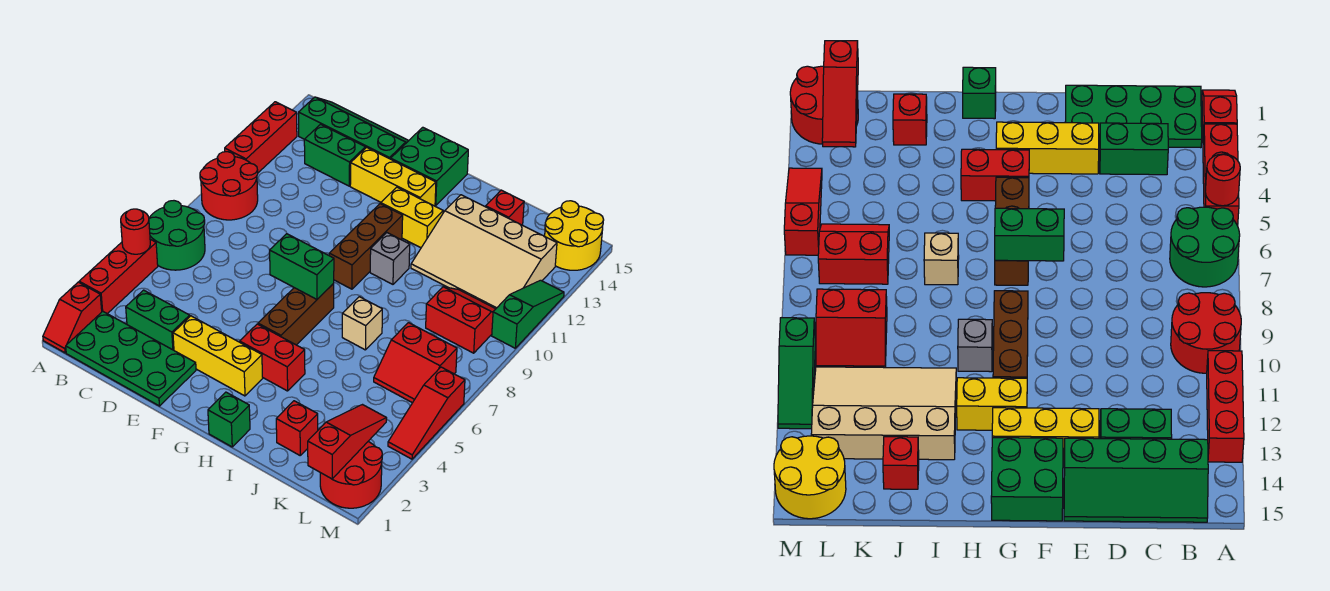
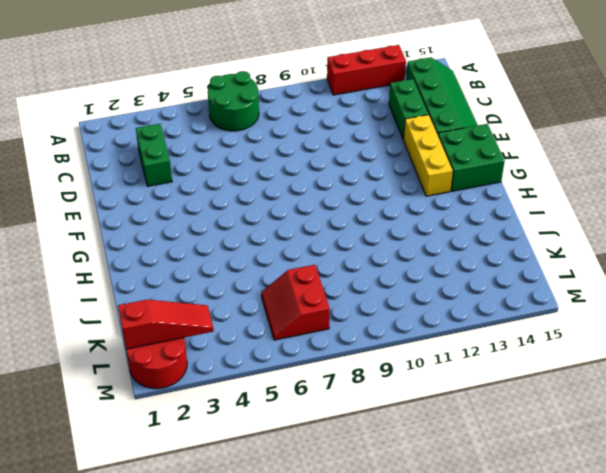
none -> red slope A1:A2 level 1 top 2
none -> red brick A3:A5 level 1
none -> red round brick A9:B10 level 1
none -> green plate B1:E2 level 1

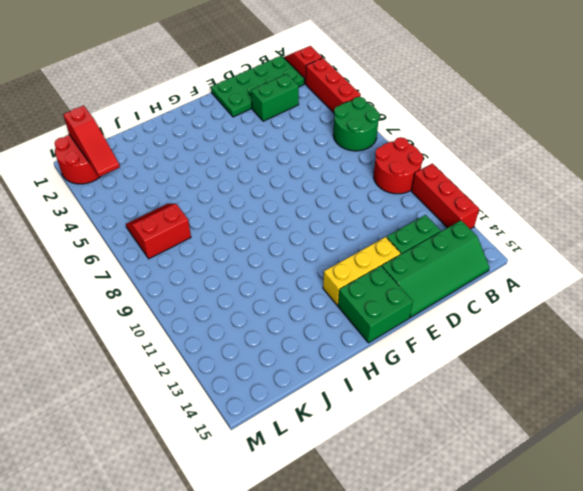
none -> yellow brick E3:G3 level 1
none -> red brick G4:H4 level 1
none -> brown brick G5:G7 level 1
none -> brown brick G9:G11 level 1

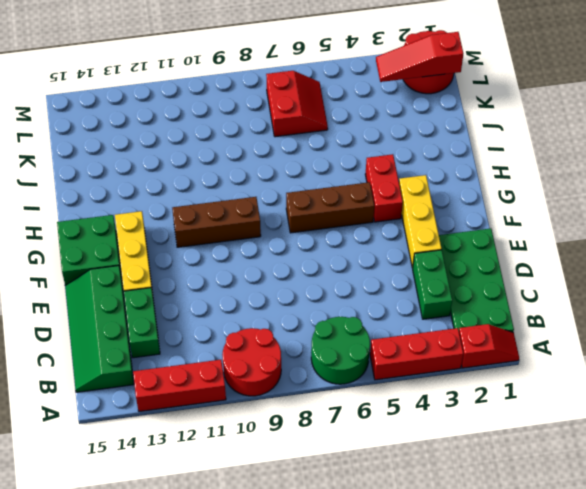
none -> yellow brick G12:H12 level 1
none -> green brick H1 level 1
none -> grey brick H10 level 1
none -> tan brick I7 level 1

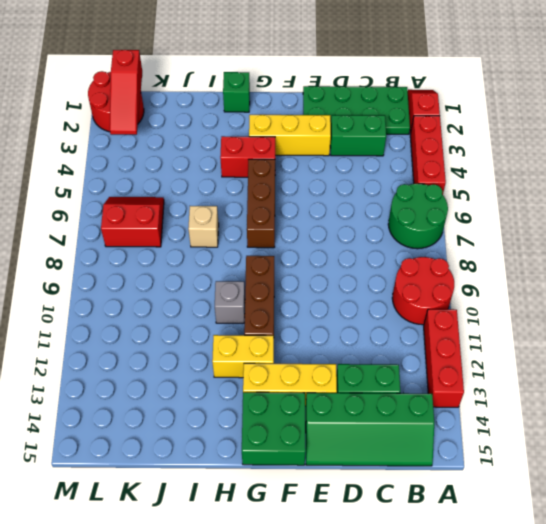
none -> tan slope I11:L13 level 1 top 13
none -> red brick J2 level 1
none -> red brick J14 level 1
none -> red slope K9:L10 level 1 top 9

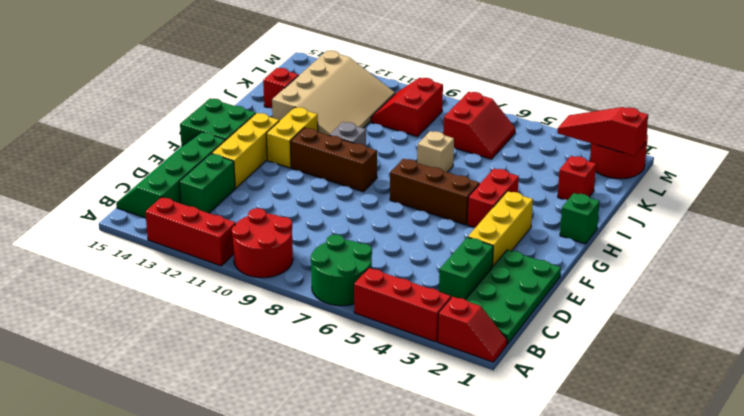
none -> yellow round brick L14:M15 level 1
none -> red slope M4:M6 level 1 top 6
none -> green slope M10:M12 level 1 top 10
none -> red round brick A5 level 2

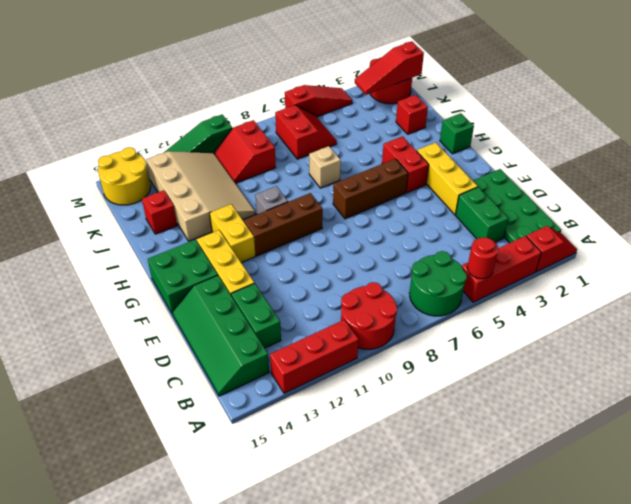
none -> green brick F7:G7 level 2

